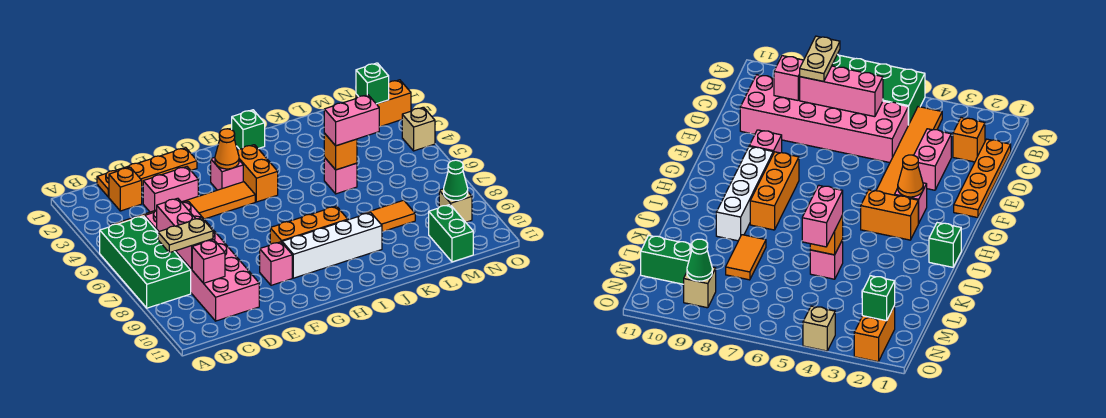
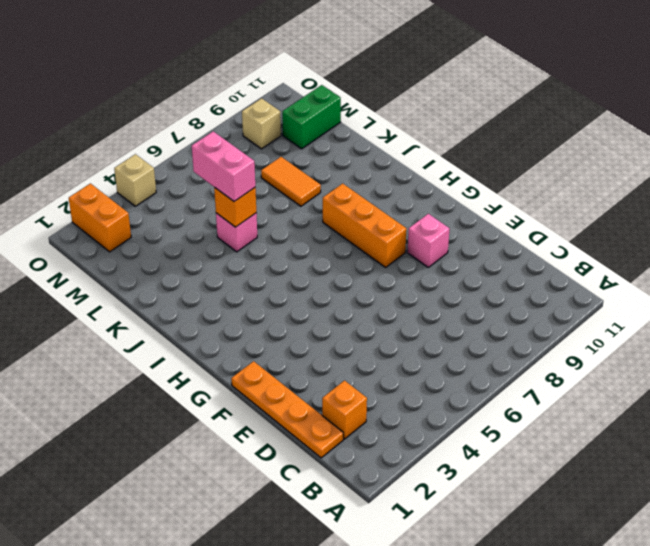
none -> green brick A5:B8 level 1
none -> orange tile B4:G4 level 1
none -> pink brick C5:D10 level 1

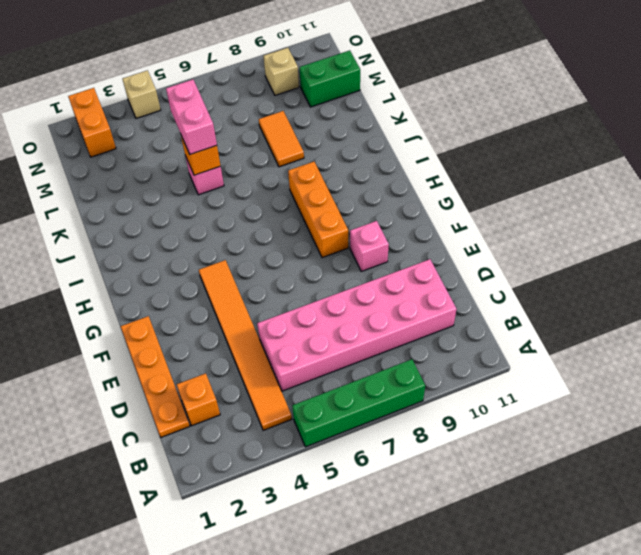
green brick A5:A8 level 1 -> green brick A5:B8 level 1
none -> pink brick D3:E3 level 1
none -> pink brick G3 level 1
none -> white brick G9:J9 level 1

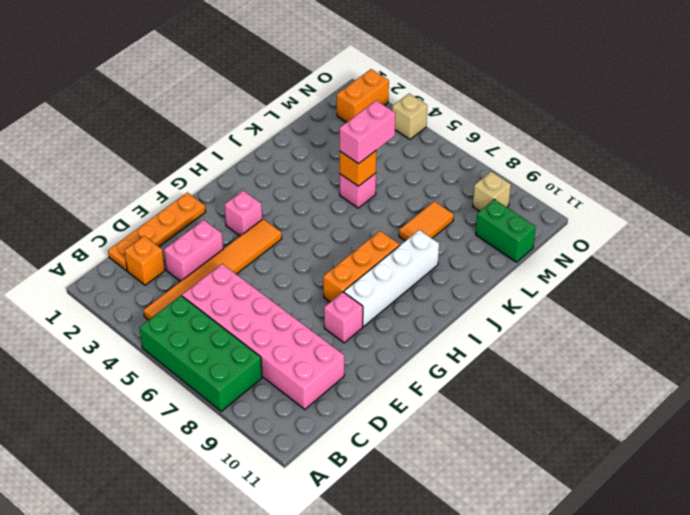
none -> orange brick H3:H4 level 1
none -> green brick I1 level 1
none -> pink brick C6:C8 level 2

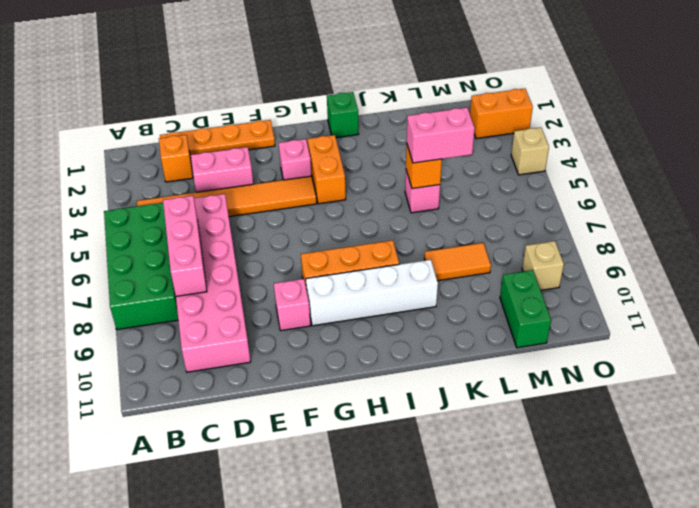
none -> pink brick C9 level 2
none -> orange cone G3 level 2
none -> green brick N2 level 2

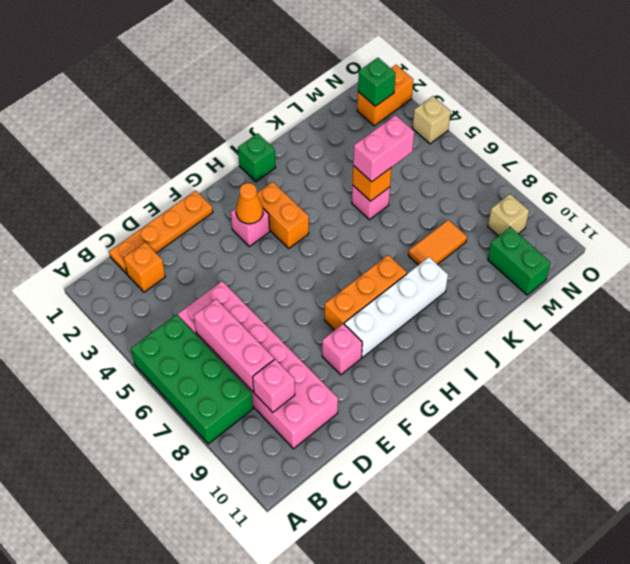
none -> orange tile B4:G4 level 1
none -> pink brick D3:E3 level 1
none -> green cone N9 level 2

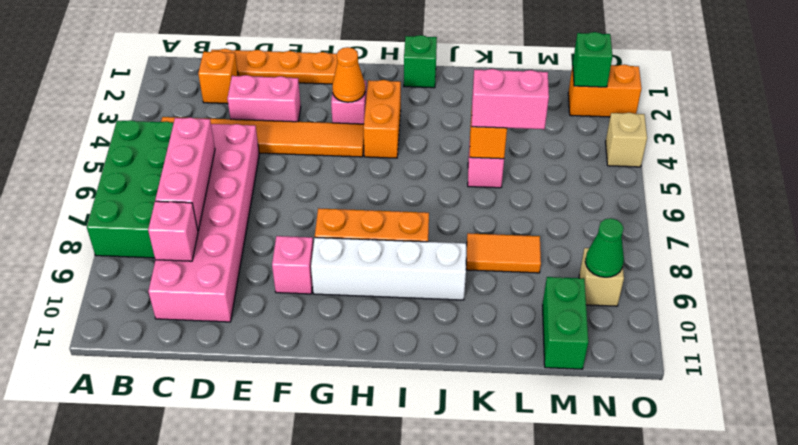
none -> tan plate B8:C8 level 3

